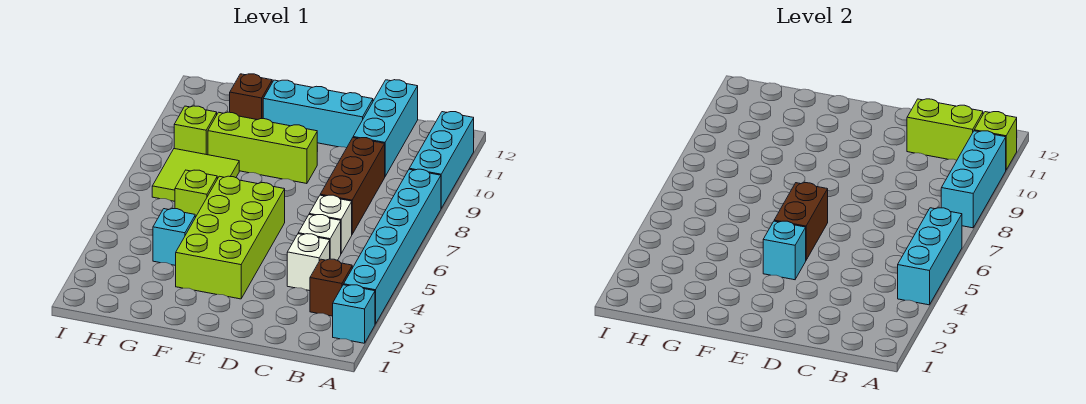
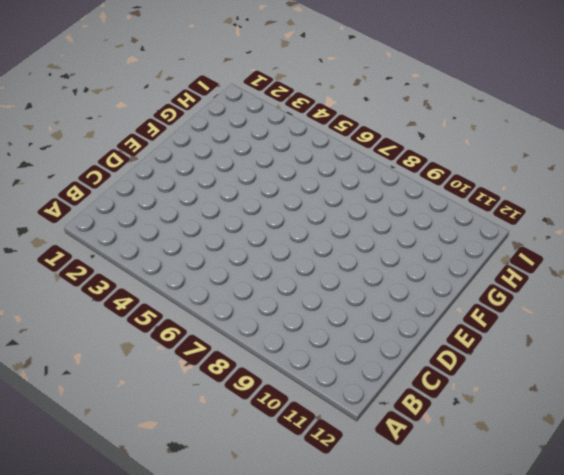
none -> cyan brick A2 level 1
none -> cyan brick A3:A8 level 1
none -> cyan brick A9:A11 level 1

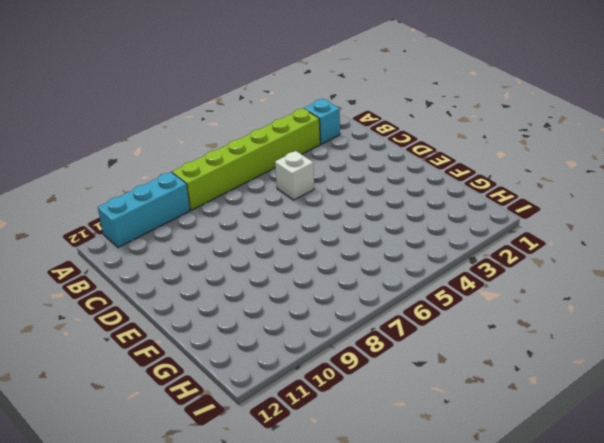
lime brick A3:A8 level 1 -> cyan brick A3:A8 level 1
none -> brown brick B3 level 1
none -> white brick C4 level 1
none -> white brick C6 level 1

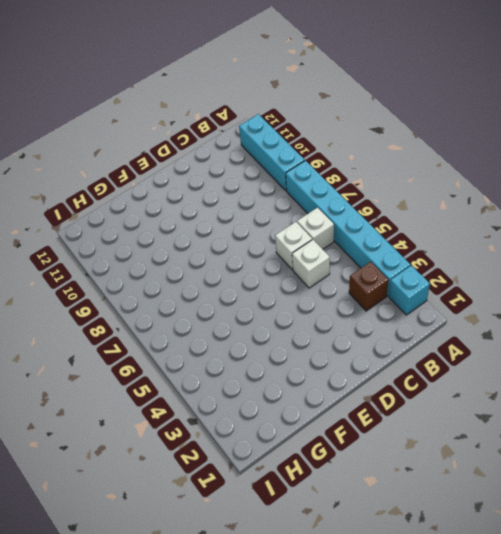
white brick B6 level 1 -> white brick C4 level 1
none -> brown brick C7:C9 level 1
none -> cyan brick C10:C12 level 1
none -> cyan brick D11:F11 level 1

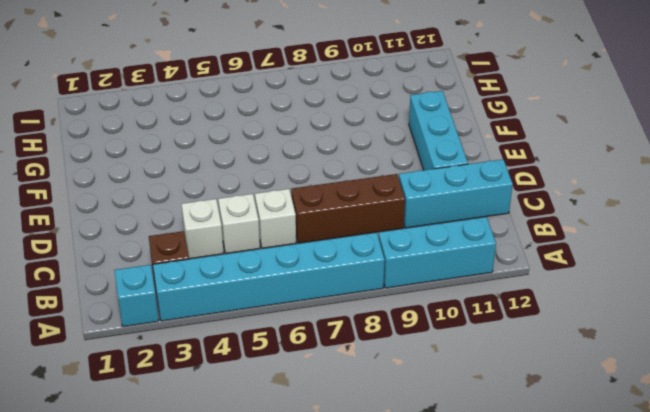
none -> lime brick E3:F6 level 1
none -> lime brick E9:G9 level 1
none -> cyan brick G4 level 1

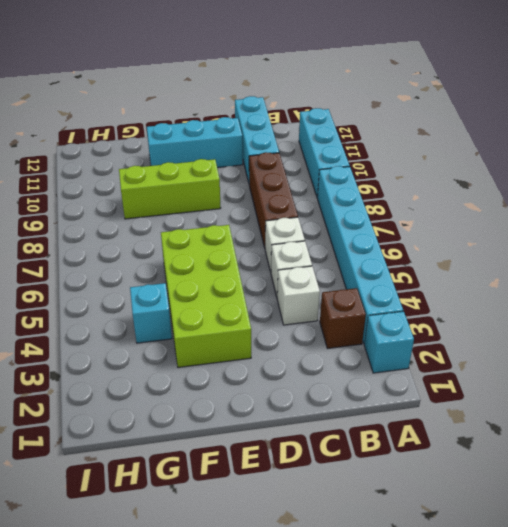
none -> lime brick G6 level 1
none -> lime tile G7:H8 level 1
none -> brown brick G11 level 1

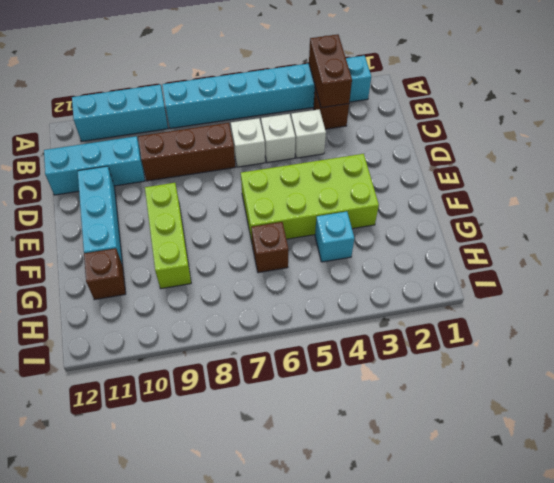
brown brick A3:B3 level 2 -> brown brick E5:E6 level 2
brown brick G6 level 1 -> lime brick G6 level 1
none -> lime tile G7:H8 level 1
none -> lime brick H9 level 1
none -> cyan brick A4:A6 level 2

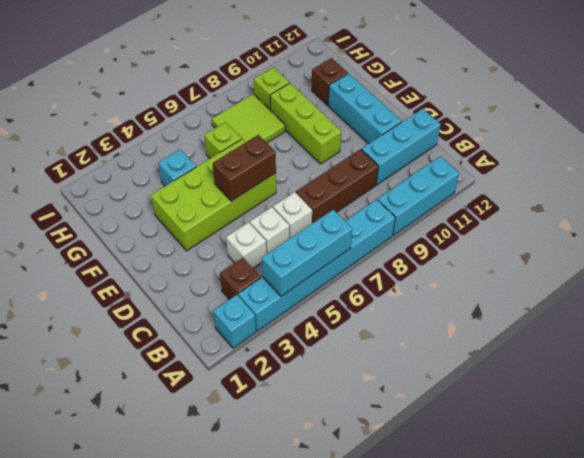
none -> cyan brick A8:A10 level 2
none -> lime brick A11 level 2
none -> lime brick B11:C11 level 2

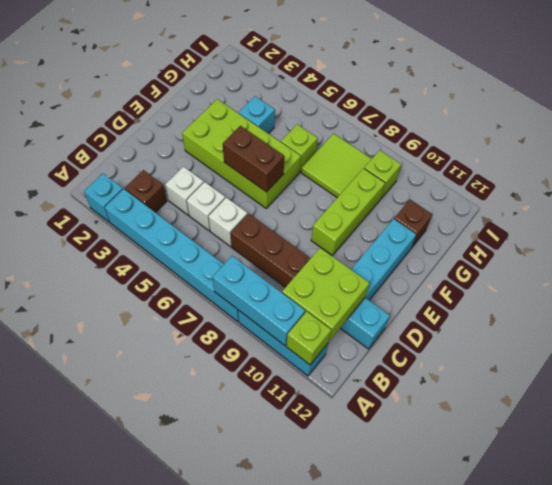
lime brick B10:C11 level 2 -> lime brick B11:C11 level 2
none -> cyan brick A4:A6 level 2
none -> cyan brick E4 level 2

